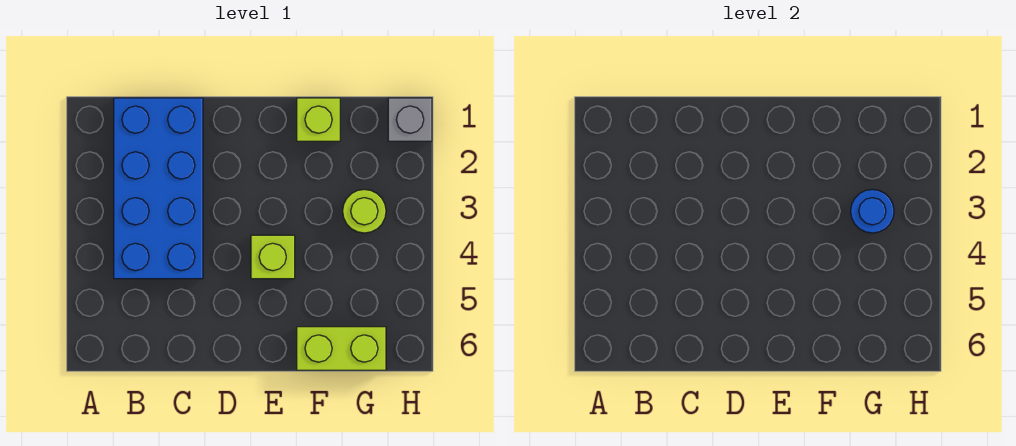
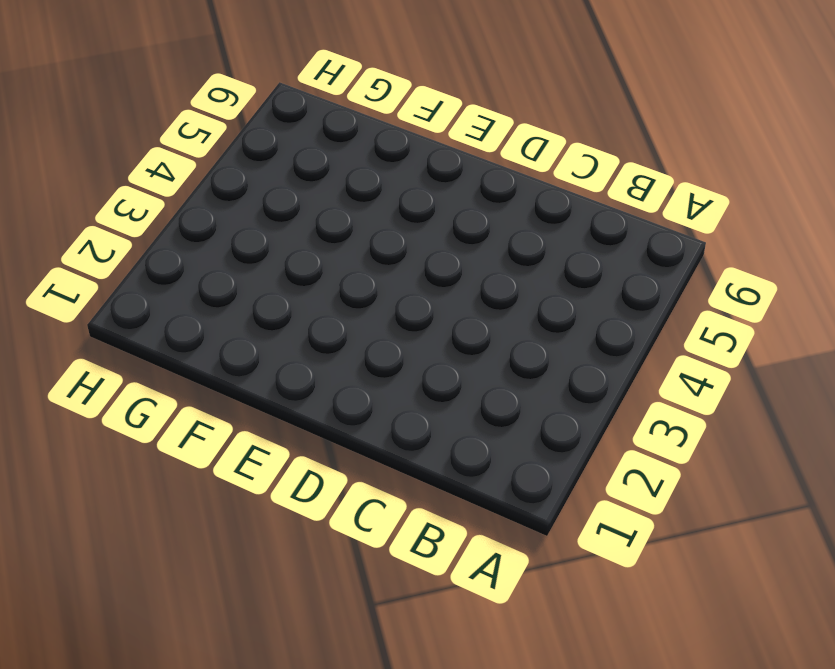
none -> blue brick B1:C4 level 1
none -> lime brick E4 level 1

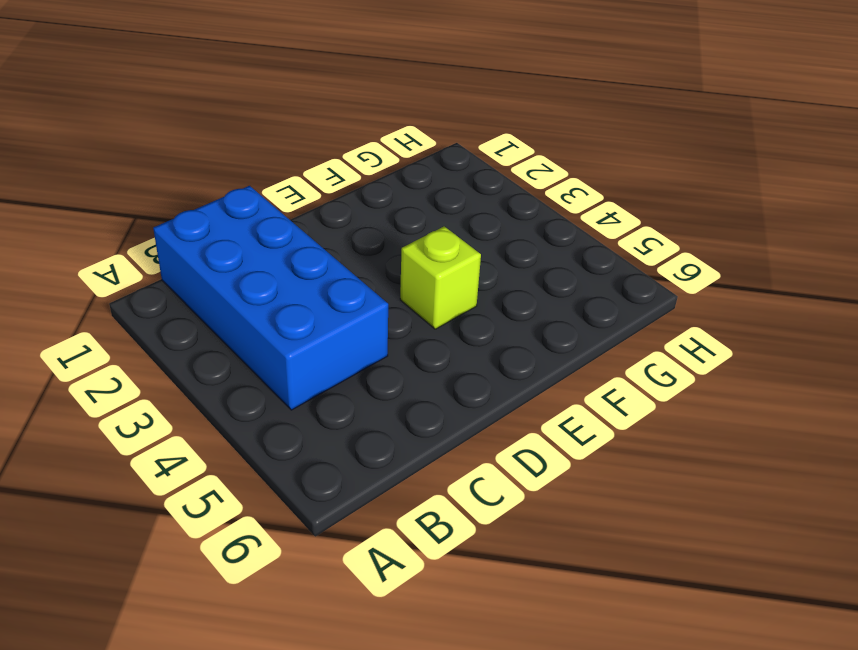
none -> lime brick F1 level 1
none -> lime brick F6:G6 level 1

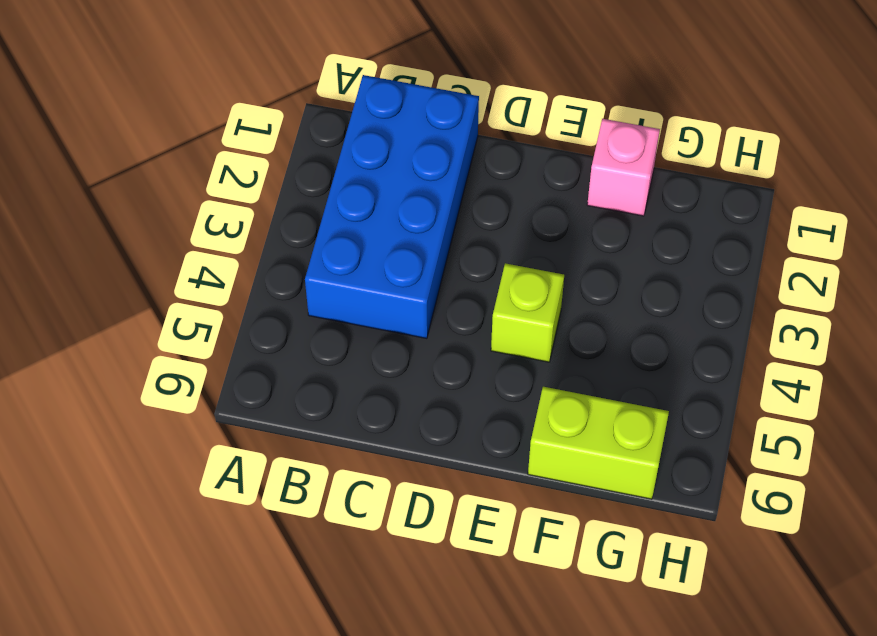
pink brick F1 level 1 -> lime brick F1 level 1
none -> lime round brick G3 level 1
none -> grey brick H1 level 1

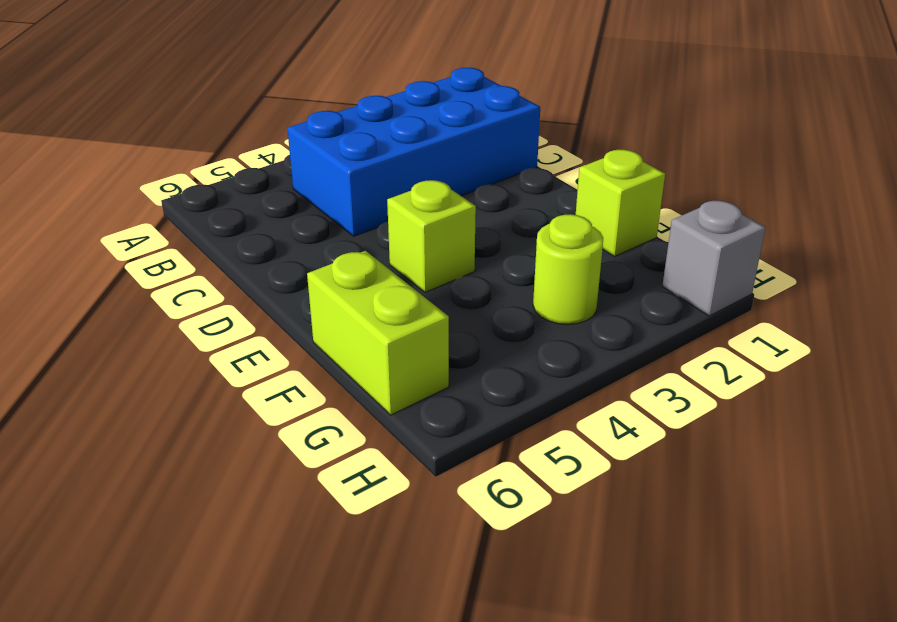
none -> blue round brick G3 level 2

